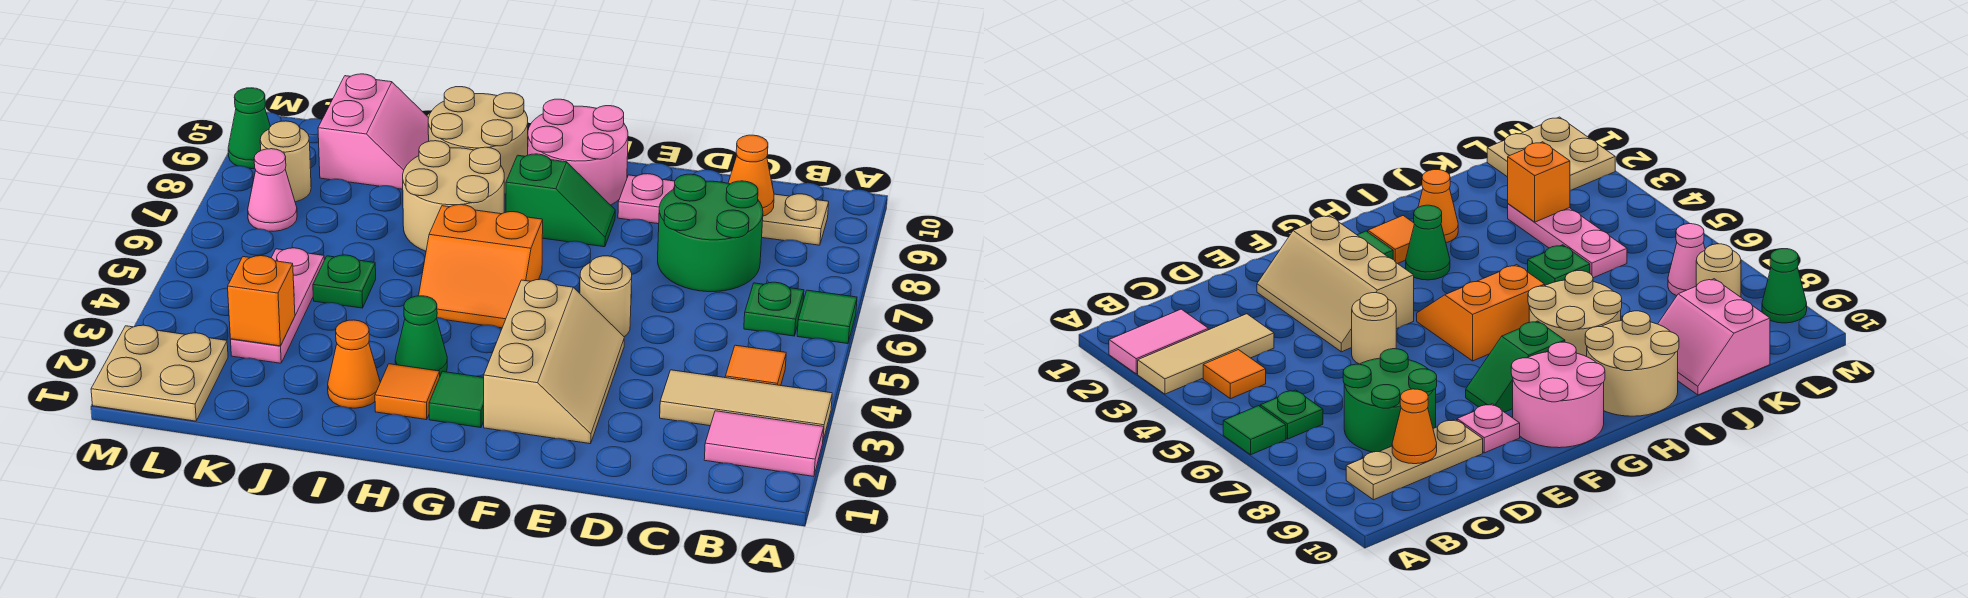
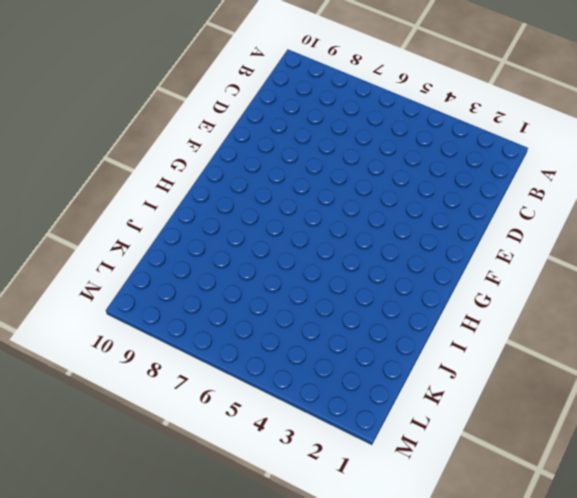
none -> pink tile A2:B2 level 1
none -> tan tile A3:C3 level 1
none -> green tile A6 level 1

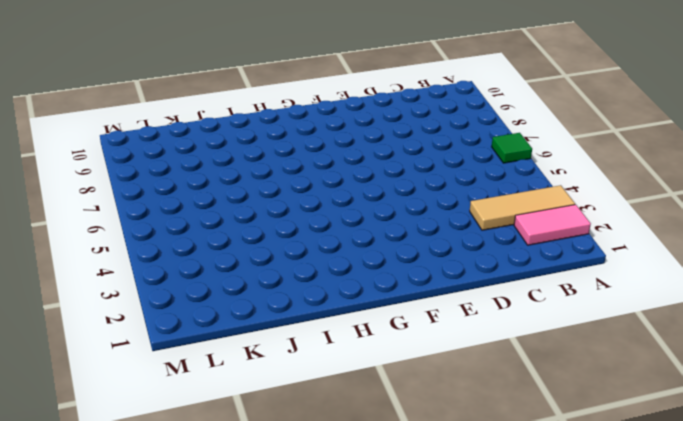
none -> orange tile B4 level 1
none -> green plate B6 level 1
none -> tan plate B9:D9 level 1

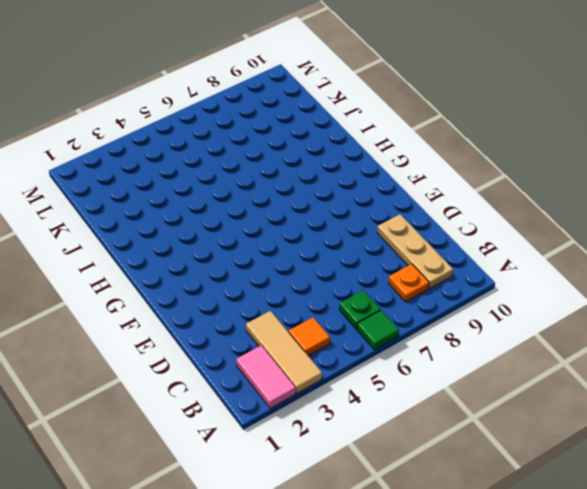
orange plate B8 level 1 -> none
none -> green round brick C7:D8 level 1
none -> tan slope E2:F4 level 1 top F
none -> tan round brick E5 level 1

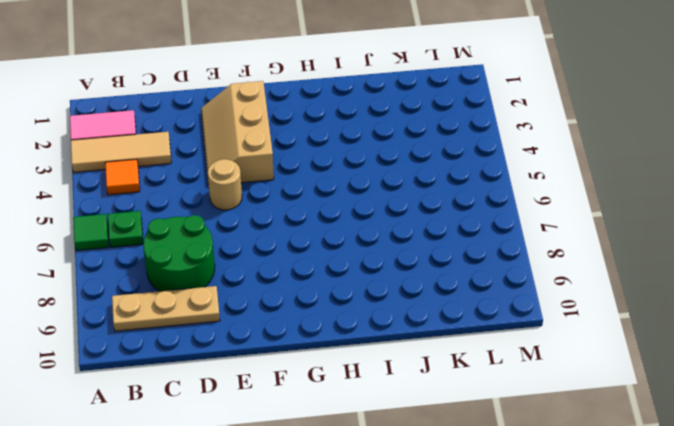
none -> pink plate E9 level 1
none -> green slope F8:G8 level 1 top G
none -> pink round brick F9:G10 level 1

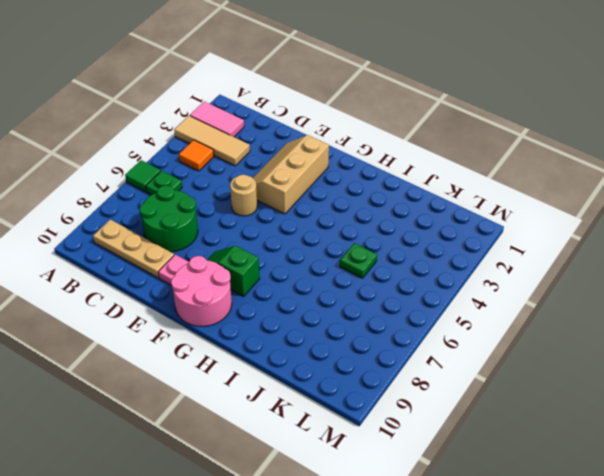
none -> green tile G2 level 1
none -> orange slope G5:H6 level 1 top 6
none -> orange tile H2 level 1

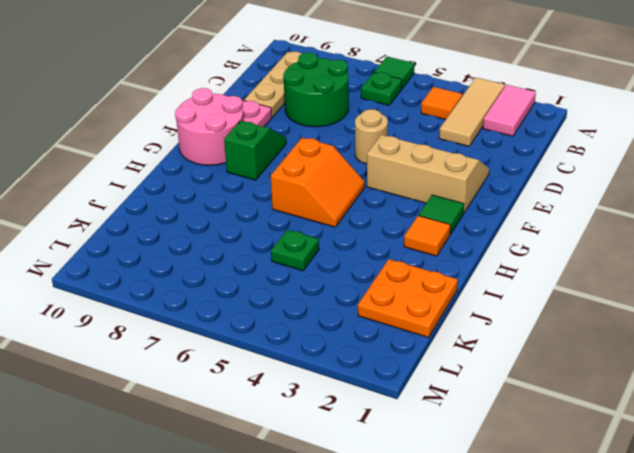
orange plate J1:K2 level 1 -> none
none -> green cone H3 level 1
none -> tan round brick H7:I8 level 1
none -> tan round brick H9:I10 level 1

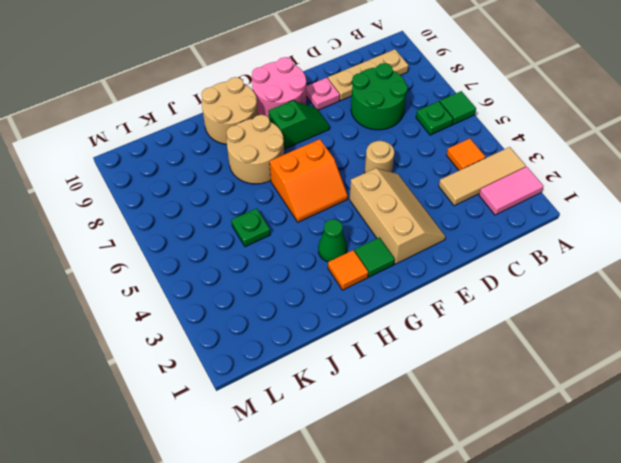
none -> orange cone I2 level 1
none -> pink slope J9:K10 level 1 top K
none -> pink plate K3:K5 level 1

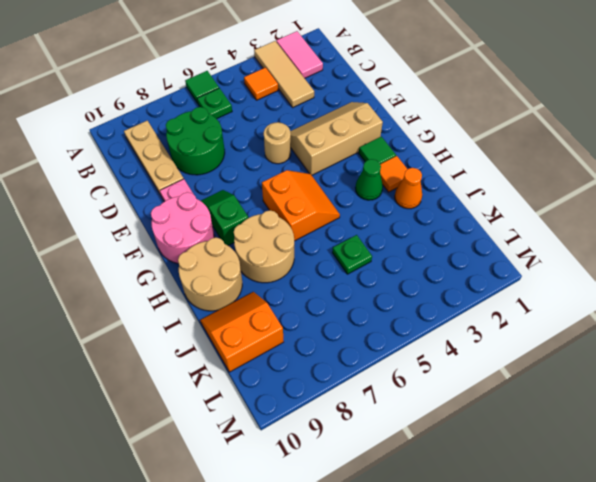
orange slope J9:K10 level 1 top K -> pink slope J9:K10 level 1 top K
none -> pink plate K3:K5 level 1
none -> tan plate L1:M2 level 1
none -> pink cone L7 level 1

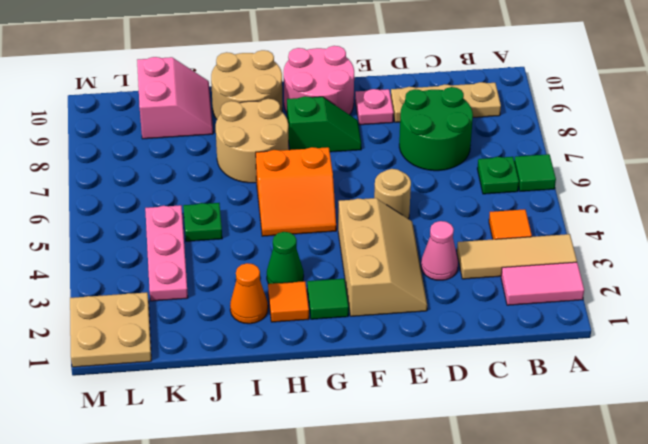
pink cone D3 level 1 -> pink cone L7 level 1
none -> tan round brick L8 level 1
none -> green cone M9 level 1
none -> orange cone C9 level 2

